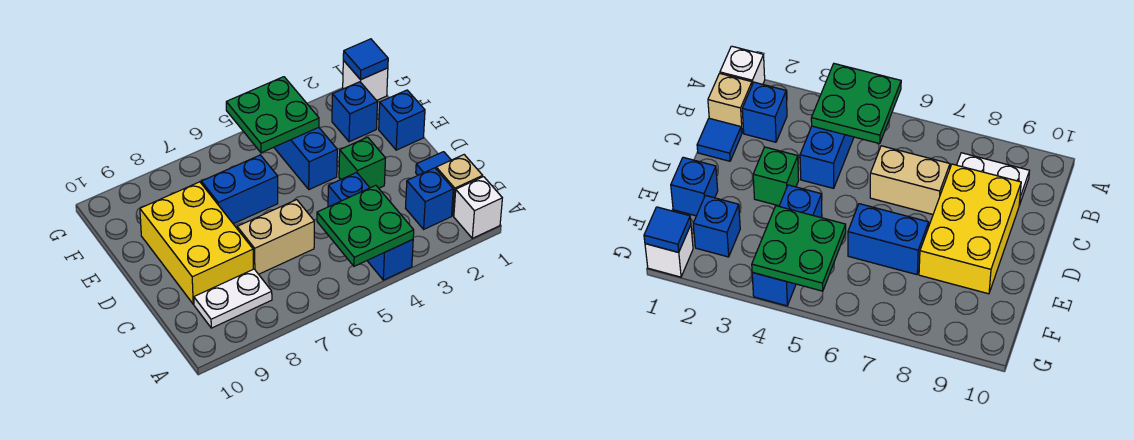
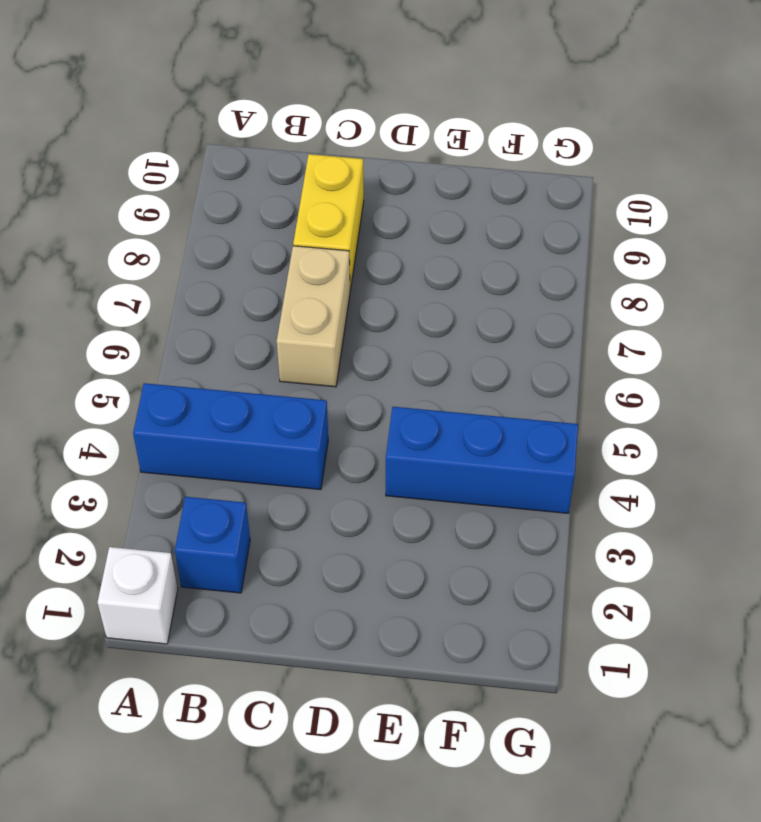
yellow brick C8:C9 level 1 -> yellow brick C8:E9 level 1
none -> tan brick B1 level 1
none -> white plate B8:B9 level 1
none -> blue tile C1 level 1

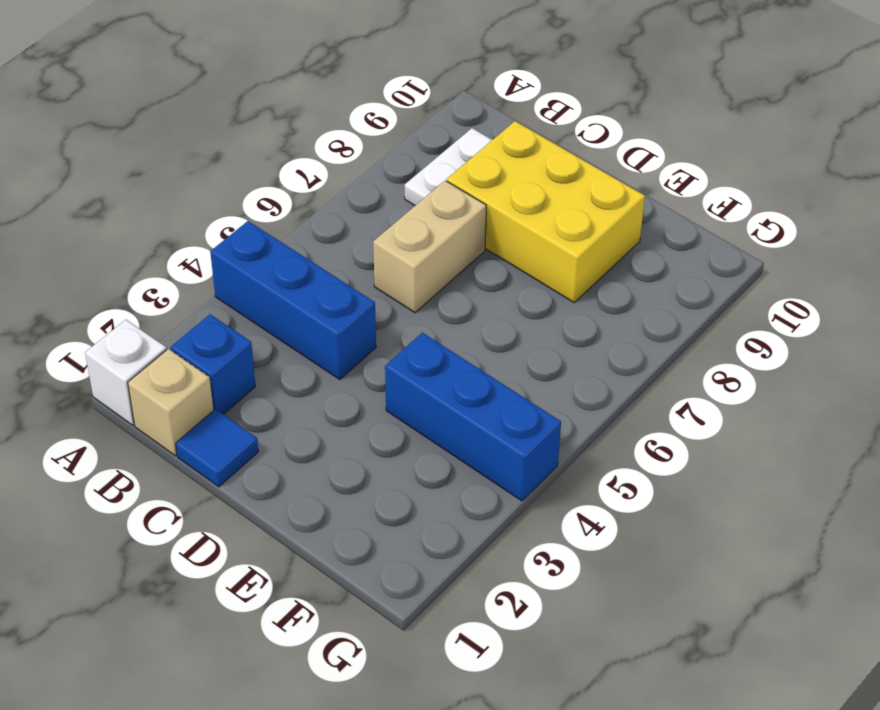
none -> green brick D3 level 1
none -> blue brick E1 level 1
none -> blue brick E6:E7 level 1

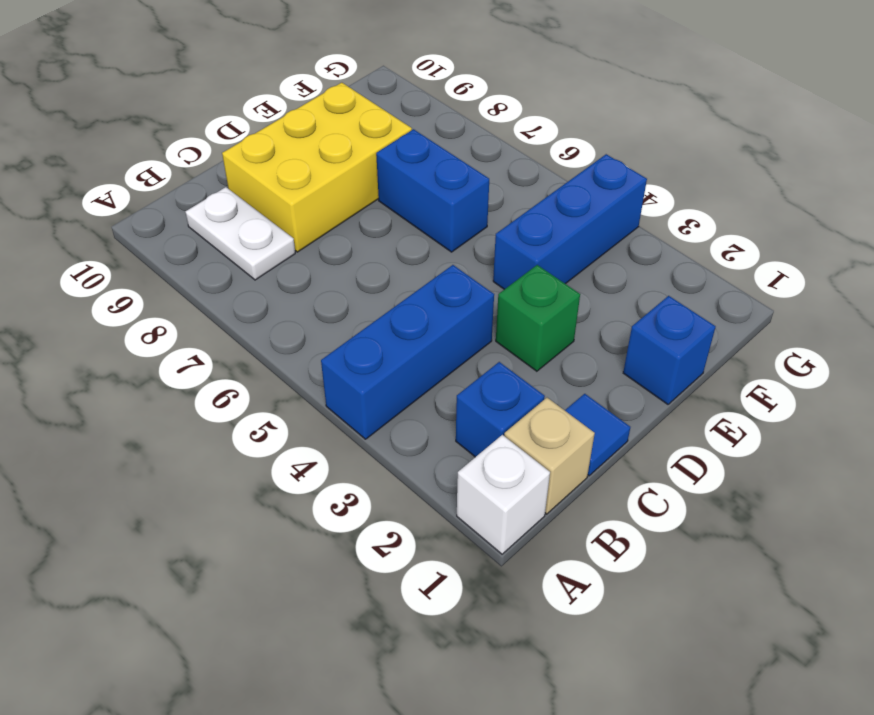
none -> tan brick C6:C7 level 1
none -> blue brick F2 level 1
none -> white brick G1 level 1

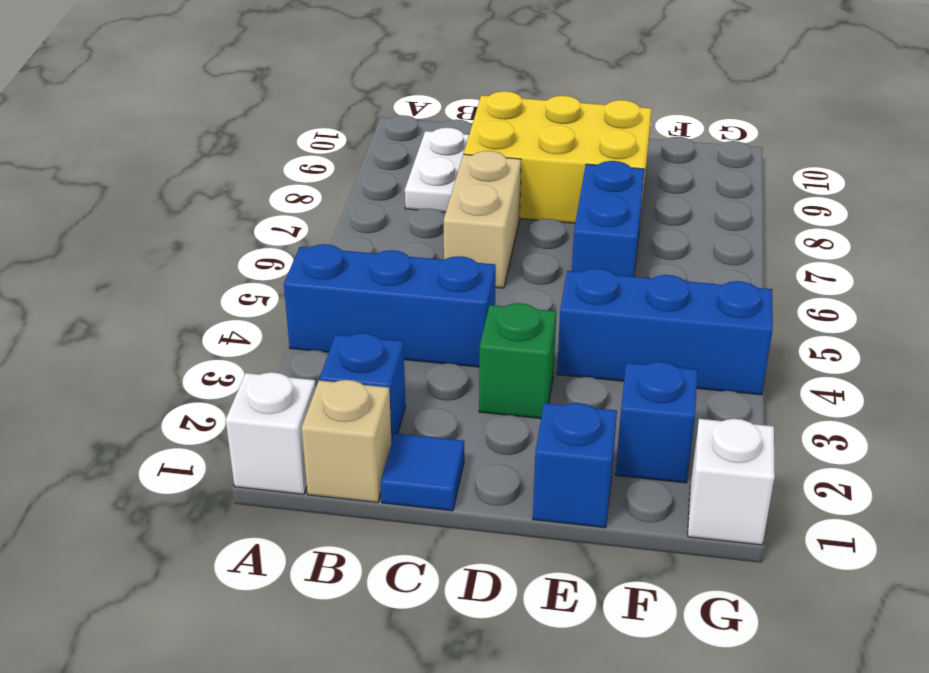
none -> green plate A4:B5 level 2
none -> green plate F4:G5 level 2
none -> blue tile G1 level 2

